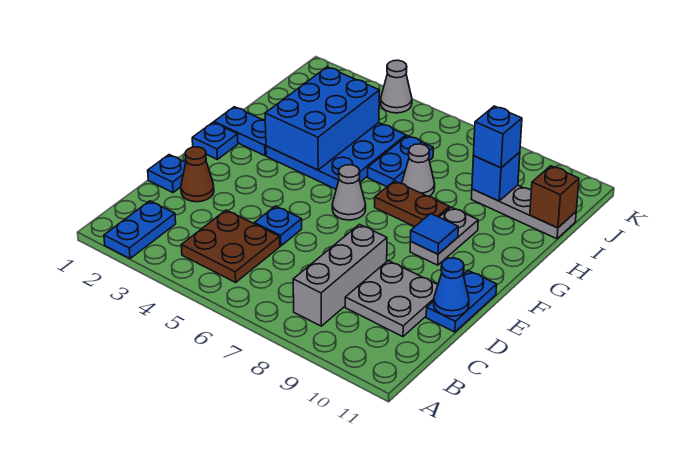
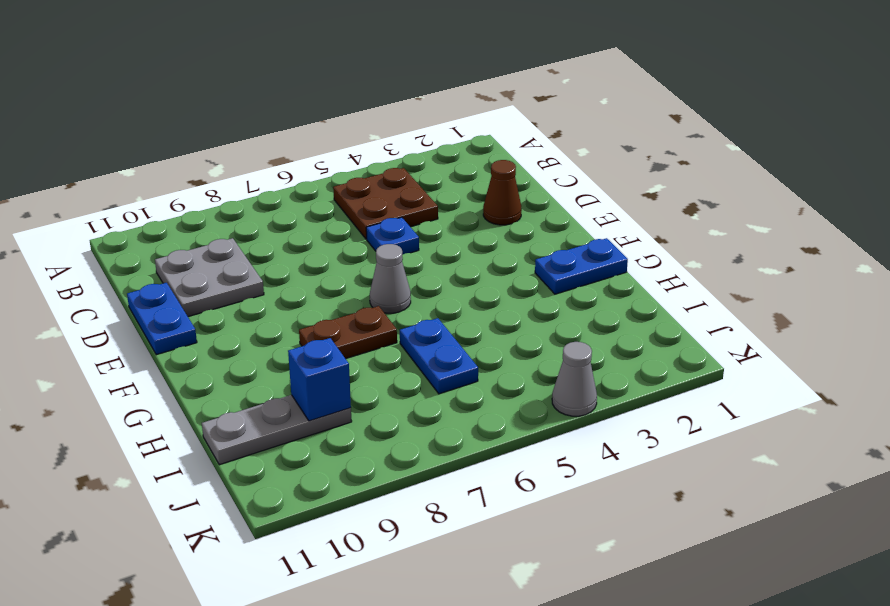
none -> blue plate A2:B2 level 1
none -> grey brick B8:D8 level 1
none -> blue plate D1 level 1

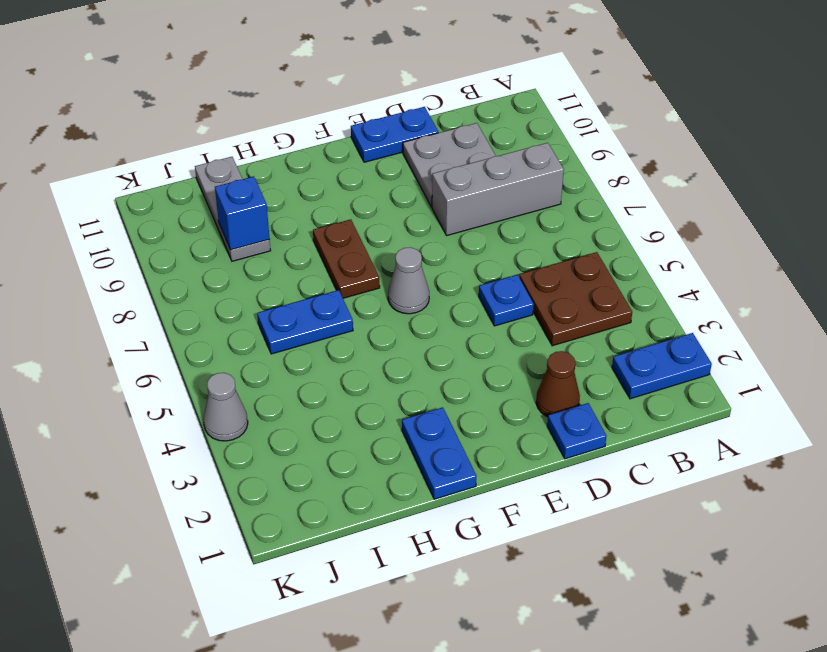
none -> blue plate F1 level 1
none -> grey plate F9:G9 level 1
none -> blue plate G3:I5 level 1

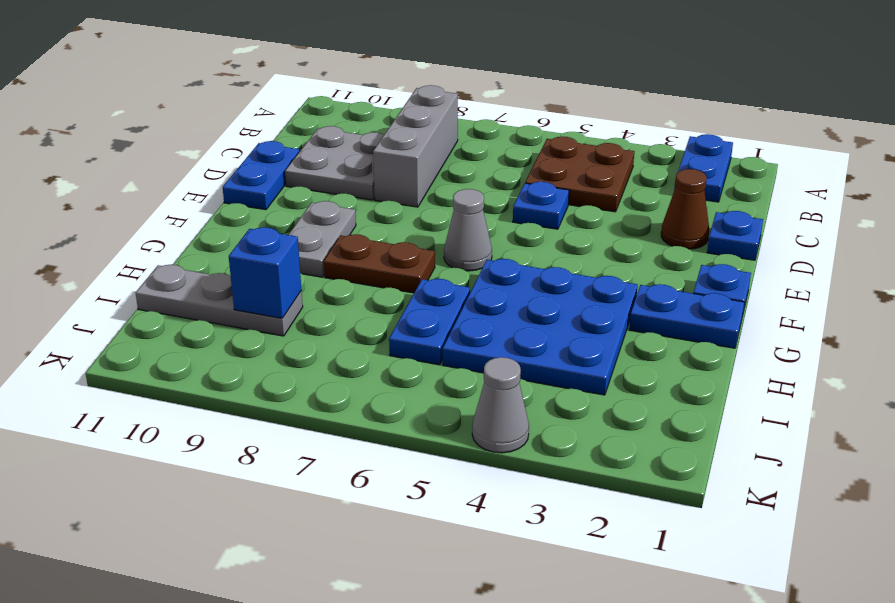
none -> grey cone H7 level 1
none -> blue cone D11 level 2
none -> blue tile F9 level 2

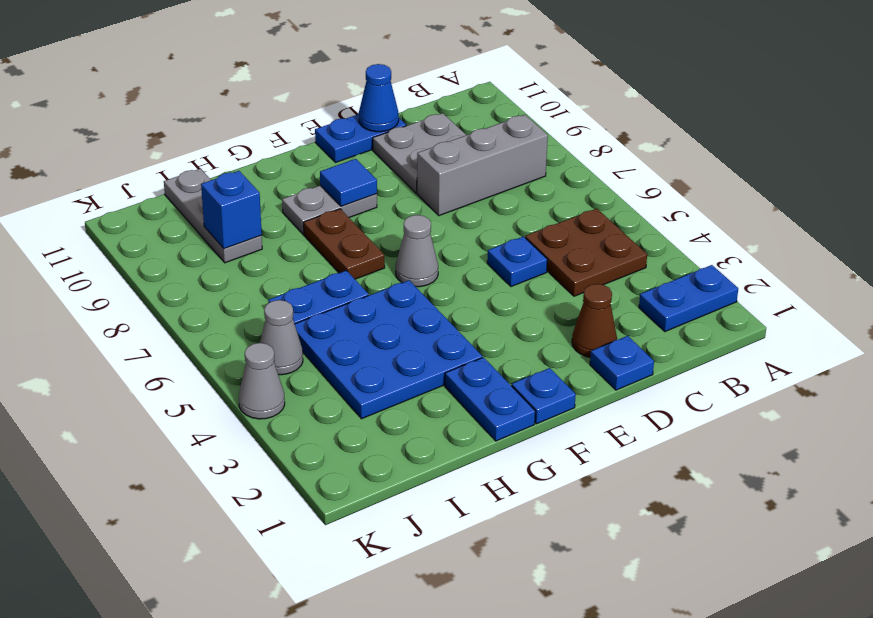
grey cone J5 level 1 -> grey cone H7 level 1
none -> blue brick G3:I4 level 2
none -> brown brick I11 level 2
none -> blue brick I9 level 3

